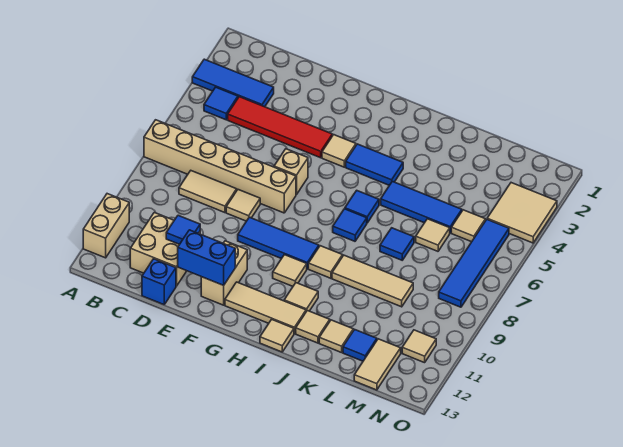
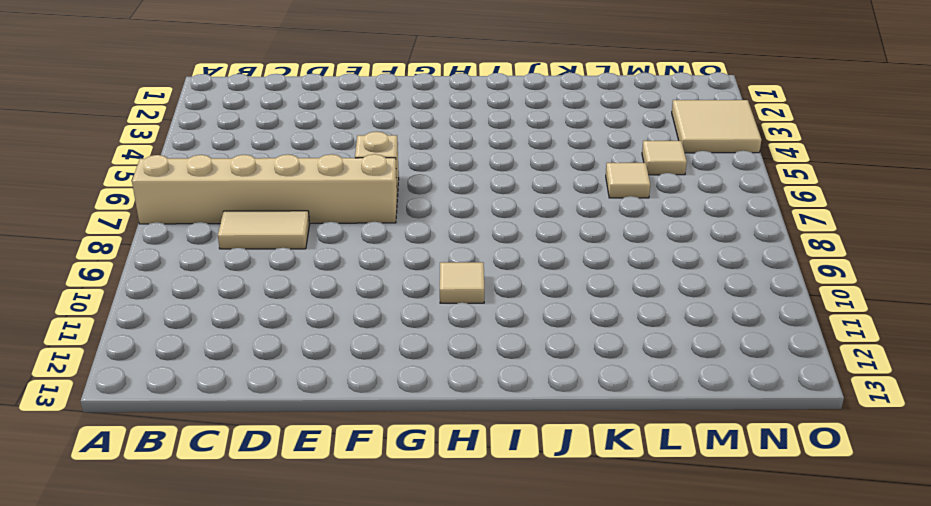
none -> blue tile A3:C3 level 1
none -> tan brick A11:A12 level 1
none -> blue tile B4 level 1
none -> red tile C4:F4 level 1

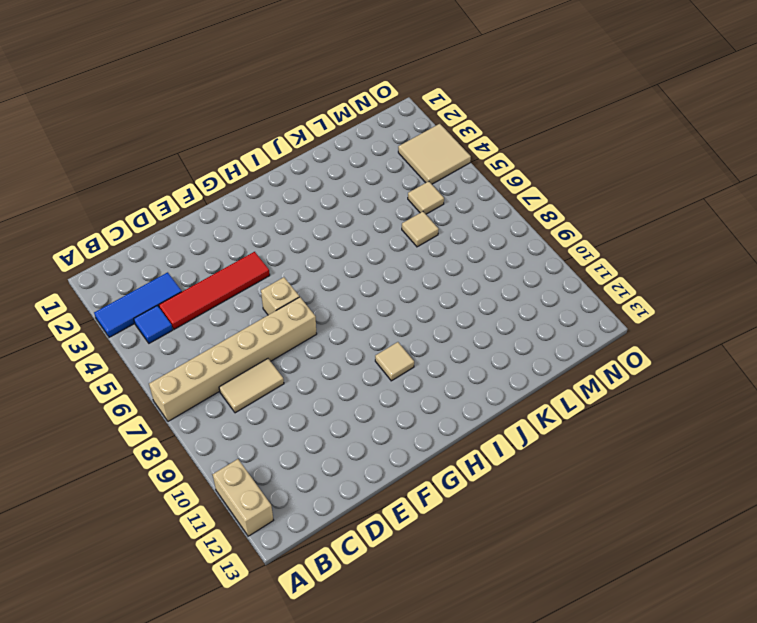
none -> tan brick C11:D12 level 1
none -> blue brick D13 level 1
none -> tan tile E8 level 1
none -> blue tile F9:H9 level 1

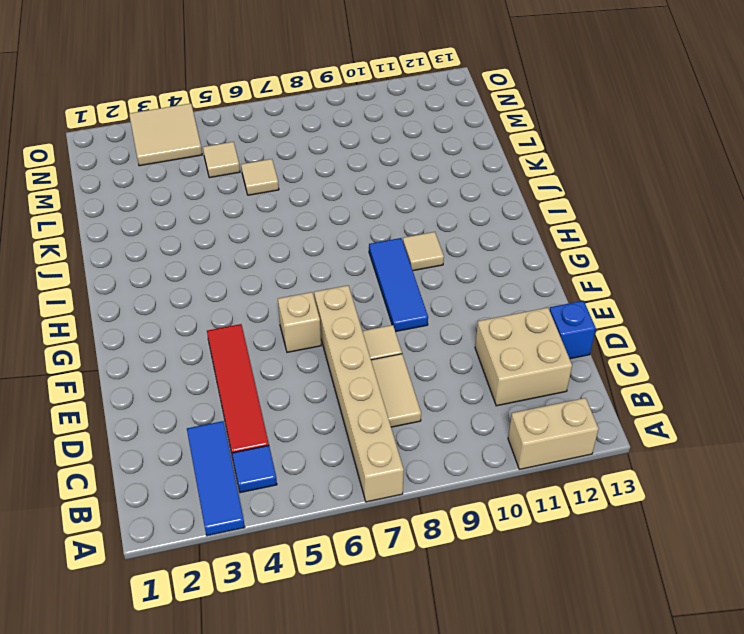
none -> tan brick F11:F12 level 1
none -> tan tile G4 level 1
none -> tan tile G12:I12 level 1
none -> blue tile H4:I4 level 1

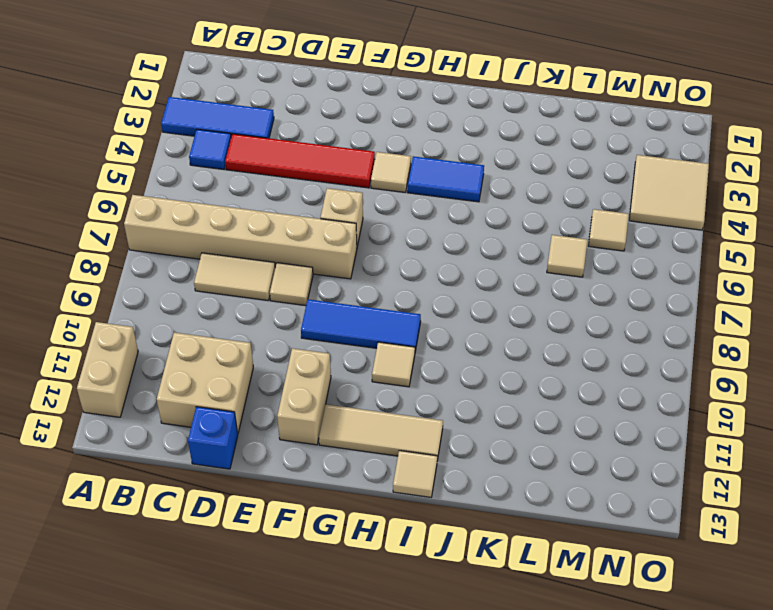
none -> blue tile I6 level 1
none -> blue tile I7 level 1
none -> tan tile I9 level 1
none -> tan tile I11 level 1

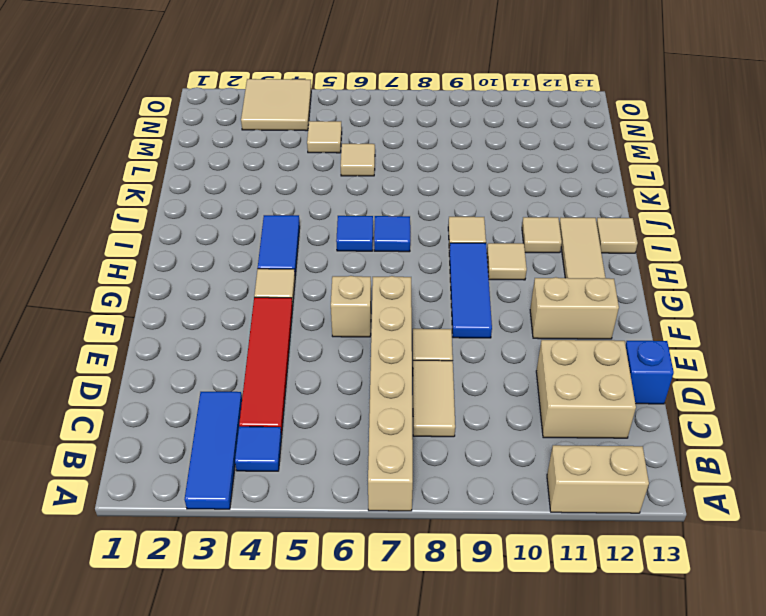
none -> blue tile J5:L5 level 1
none -> tan tile J9:L9 level 1
none -> tan tile J12 level 1
none -> blue tile K7 level 1

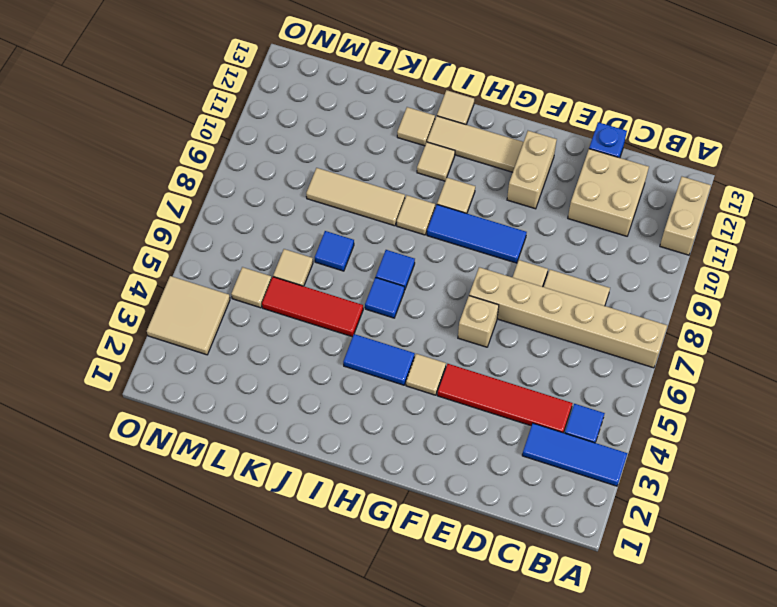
red tile J5:L5 level 1 -> blue tile J5:L5 level 1
none -> tan tile K12 level 1
none -> blue tile L12 level 1
none -> tan tile M12:M13 level 1
none -> blue tile N5:N8 level 1

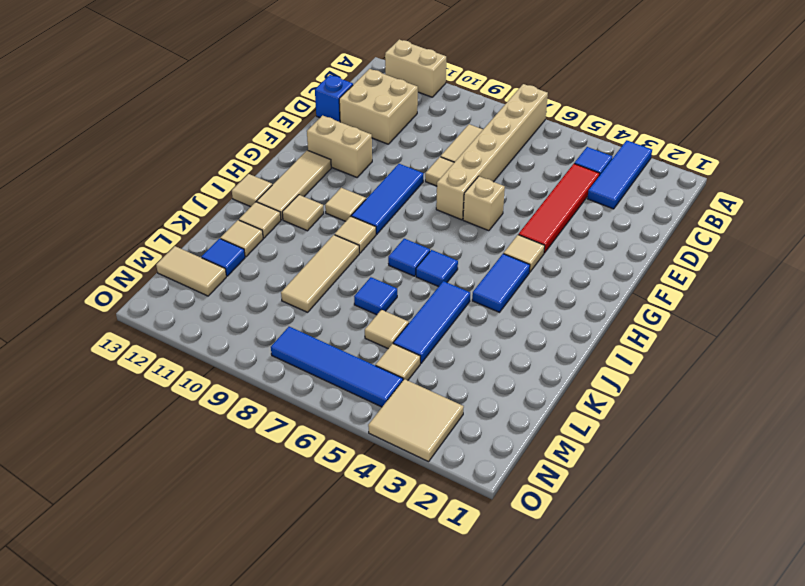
none -> tan tile N11 level 1
none -> blue tile D11 level 2
none -> blue brick E12:F12 level 2

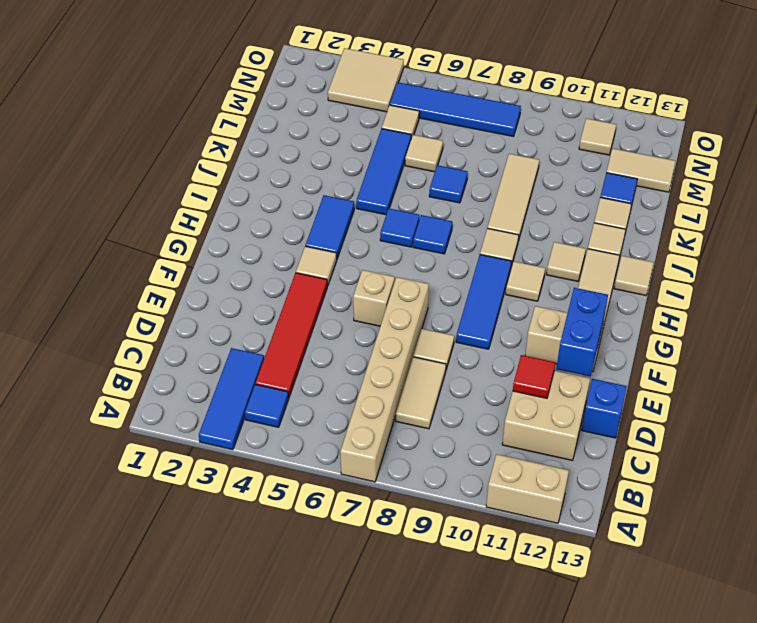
red tile D11 level 2 -> blue tile D11 level 2

